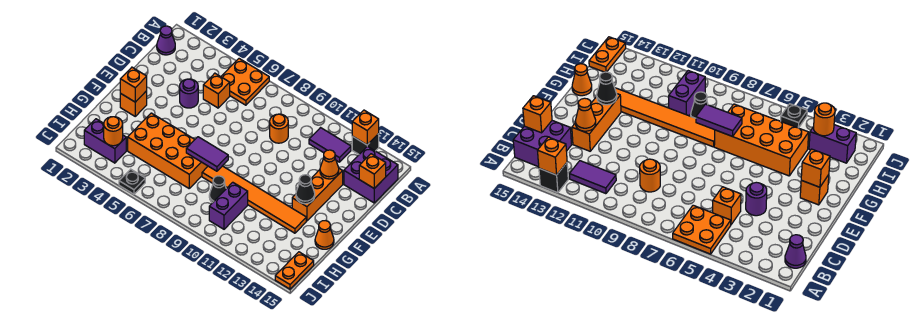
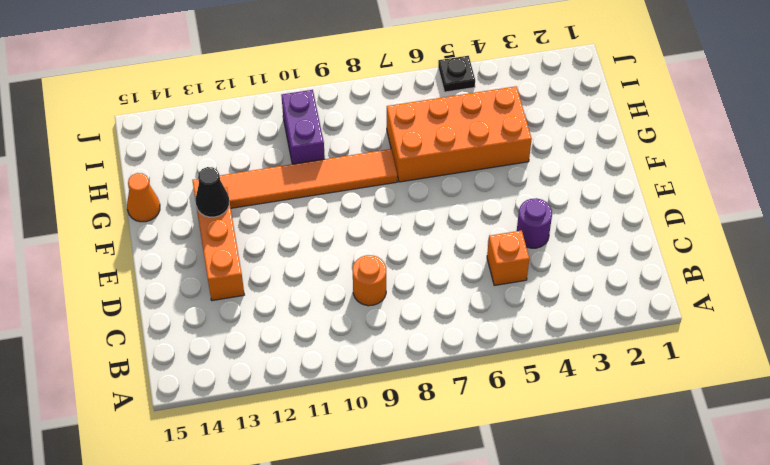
none -> orange plate A5:B6 level 1
none -> black brick A13 level 1
none -> purple cone B1 level 1

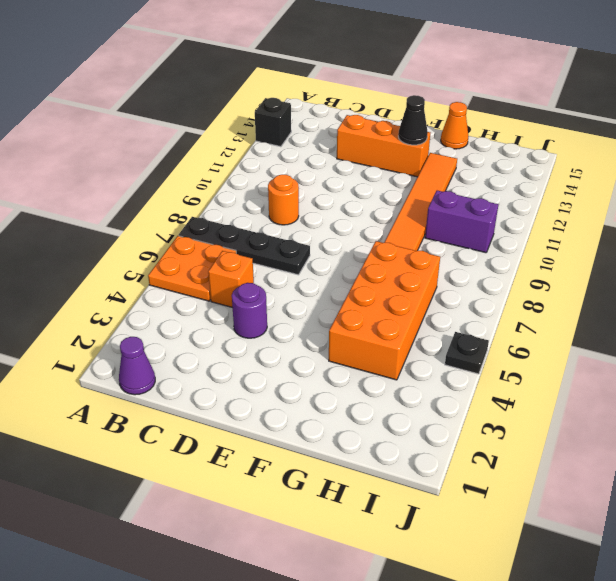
black plate A7:D7 level 1 -> none
none -> purple tile B11:B12 level 1
none -> purple brick B14:C15 level 1
none -> orange brick F2 level 1

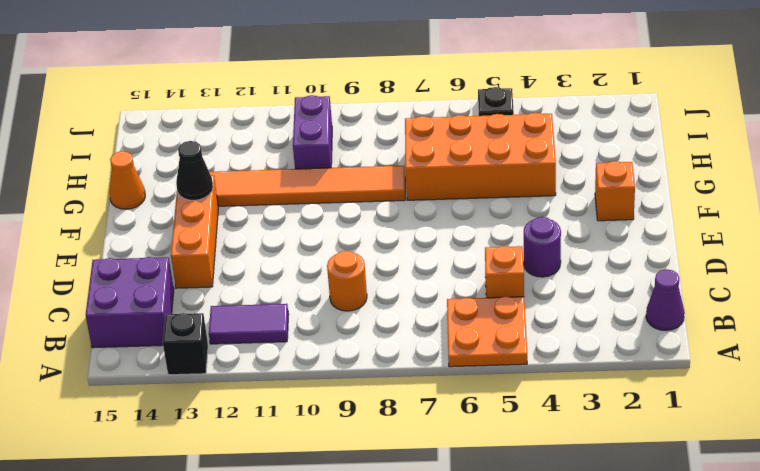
none -> black cone H9 level 1
none -> purple brick I2:I3 level 1
none -> orange plate I15:J15 level 1

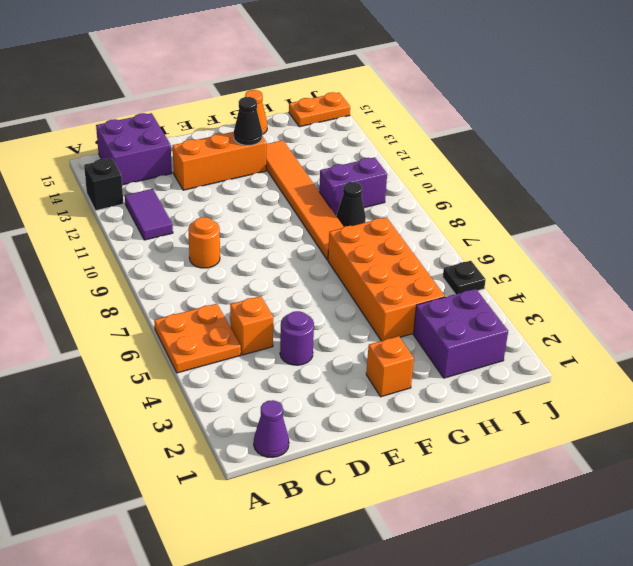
purple brick H2:I3 level 1 -> purple brick I2:I3 level 1
none -> orange brick A13 level 2
none -> orange brick C15 level 2
none -> orange cone D13 level 2

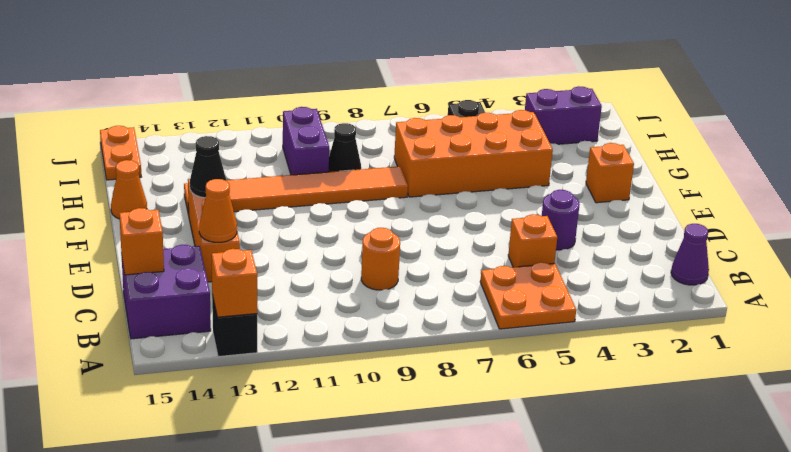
none -> purple tile B11:B12 level 1
none -> orange brick F2 level 2
none -> purple tile G7:G8 level 2

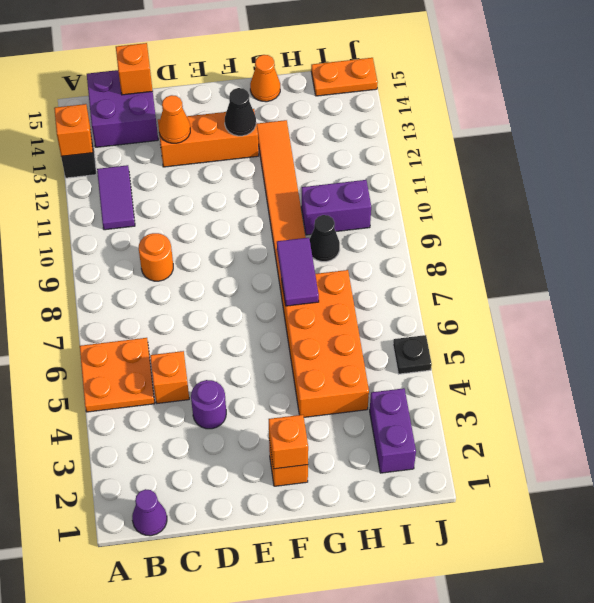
none -> orange round brick I3 level 2

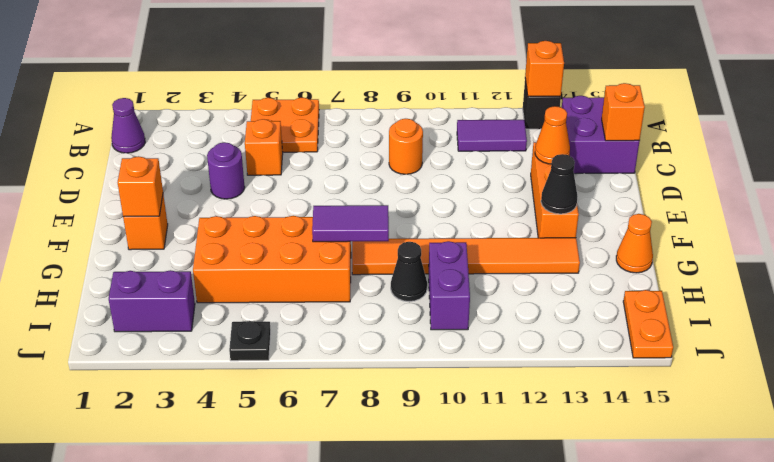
none -> orange round brick I3 level 2

